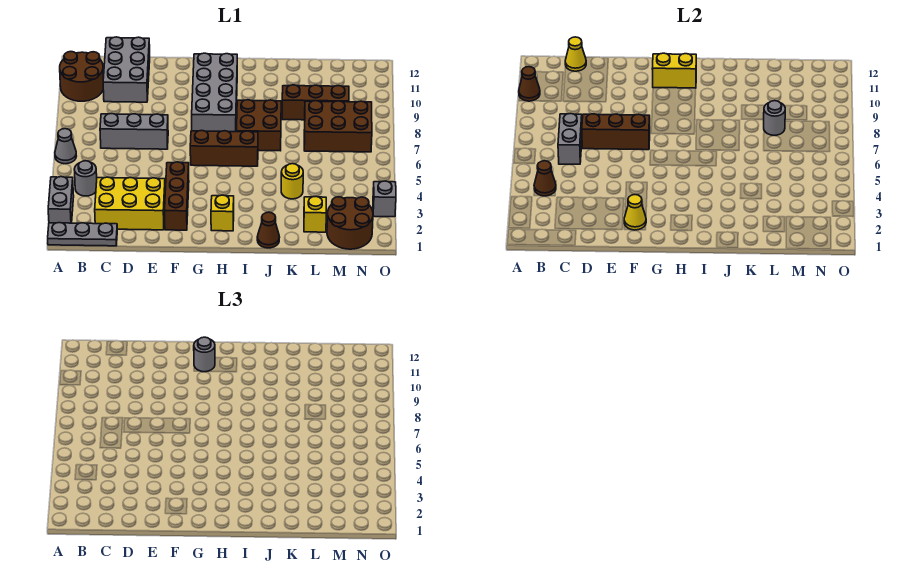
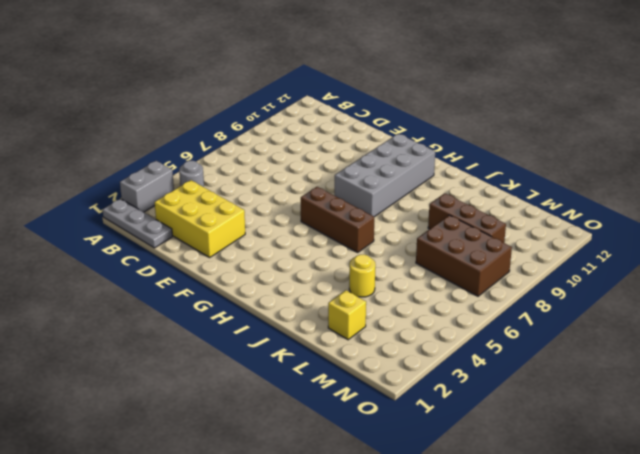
none -> grey cone A6 level 1
none -> brown round brick A10:B11 level 1
none -> grey brick C7:E7 level 1

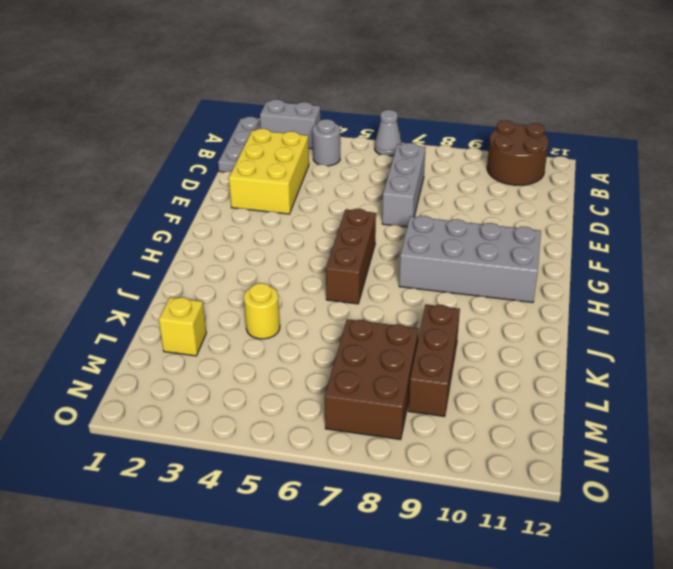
none -> grey brick C10:D12 level 1
none -> brown brick F2:F4 level 1
none -> yellow brick H2 level 1

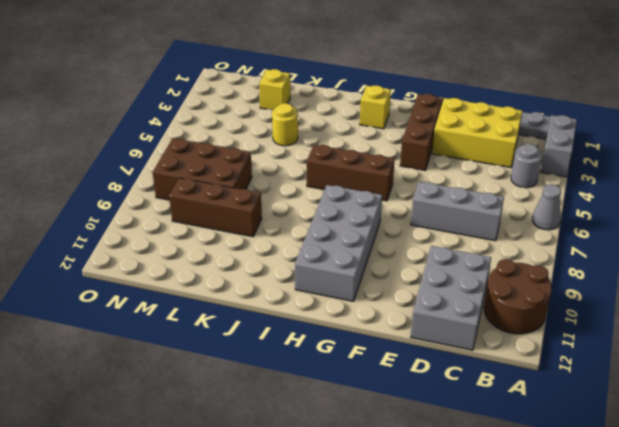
none -> brown brick I7:J8 level 1
none -> brown cone J1 level 1
none -> brown round brick M1:N2 level 1

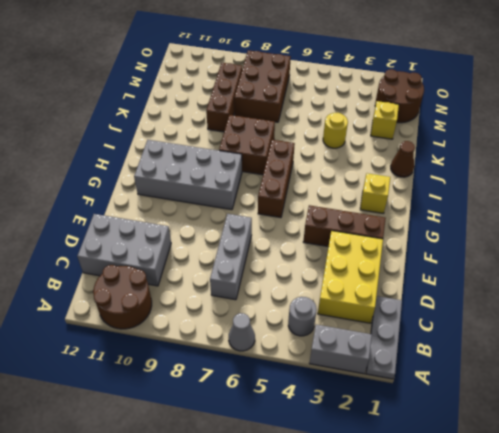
none -> grey brick O3 level 1
none -> brown cone A10 level 2
none -> brown cone B4 level 2

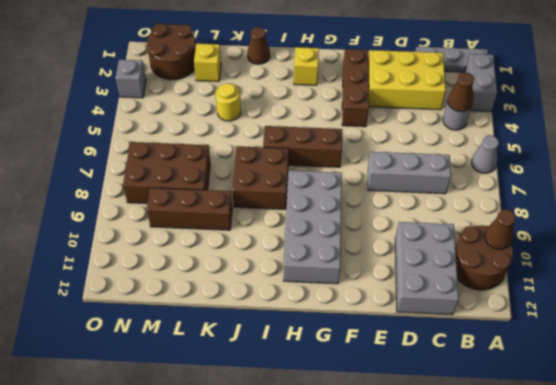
none -> grey brick C6:C7 level 2
none -> yellow cone C12 level 2
none -> brown brick D7:F7 level 2

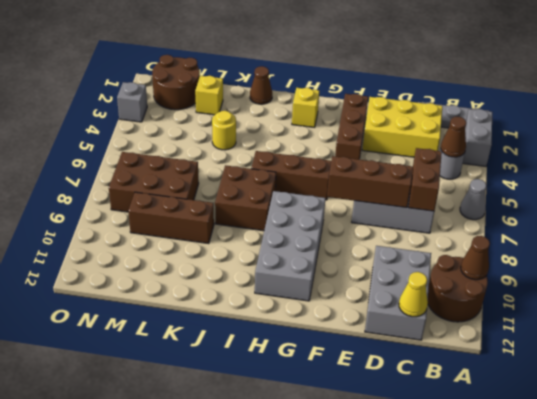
brown brick C6:C7 level 2 -> grey brick C6:C7 level 2
none -> yellow cone F2 level 2
none -> yellow brick G11:H11 level 2
none -> grey round brick L8 level 2

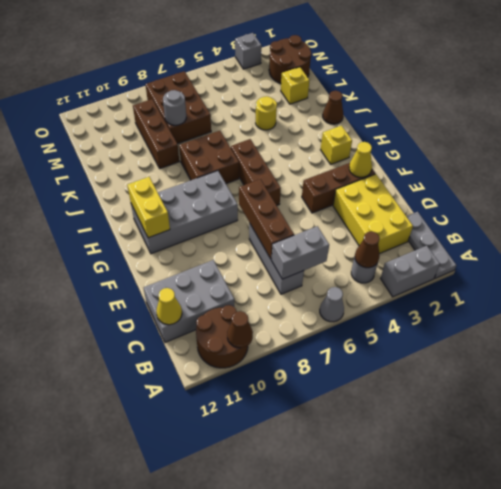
none -> grey round brick G11 level 3

